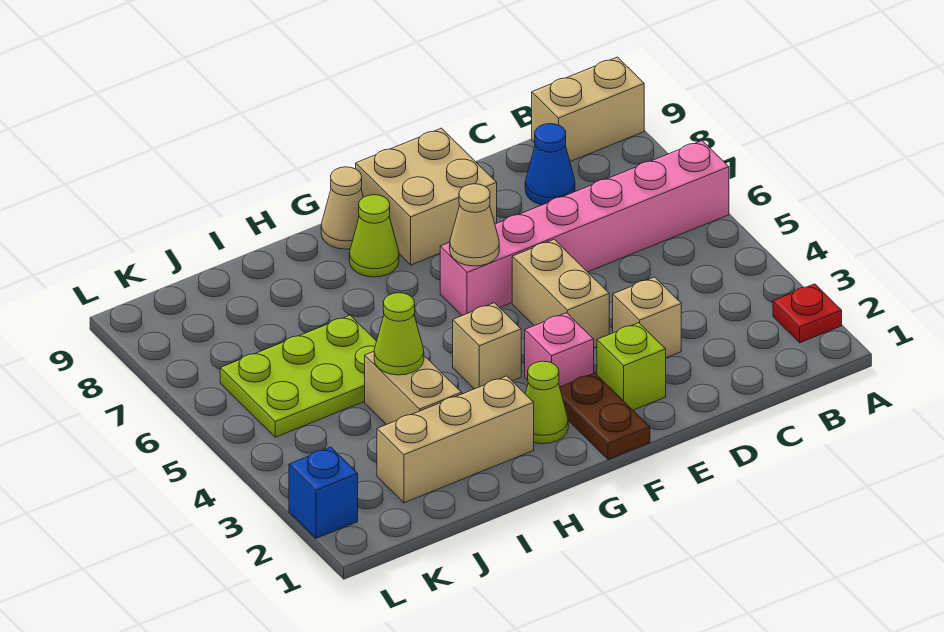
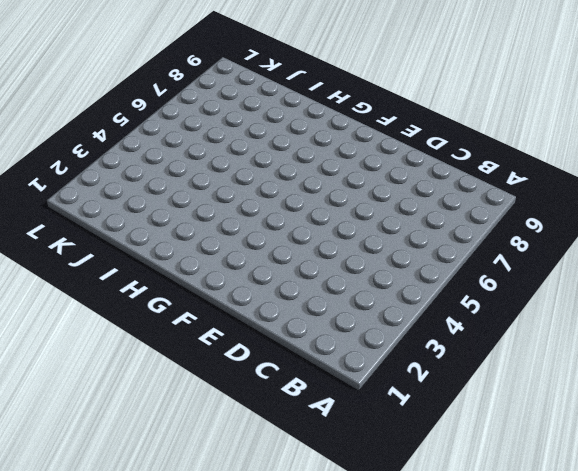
none -> red plate A2 level 1
none -> pink brick A6:F6 level 1
none -> tan brick A9:B9 level 1

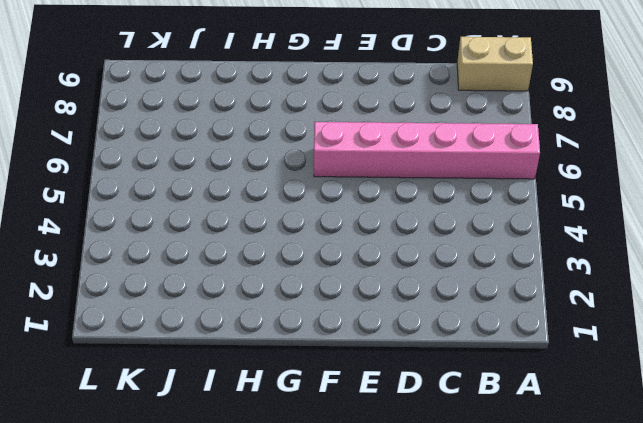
none -> red plate A2 level 1
none -> blue cone C8 level 1
none -> tan brick D3 level 1

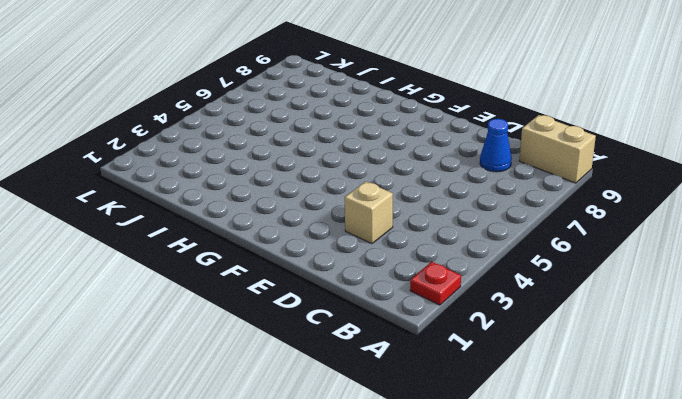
none -> pink brick A6:F6 level 1
none -> lime brick E2 level 1
none -> tan brick E4:E5 level 1

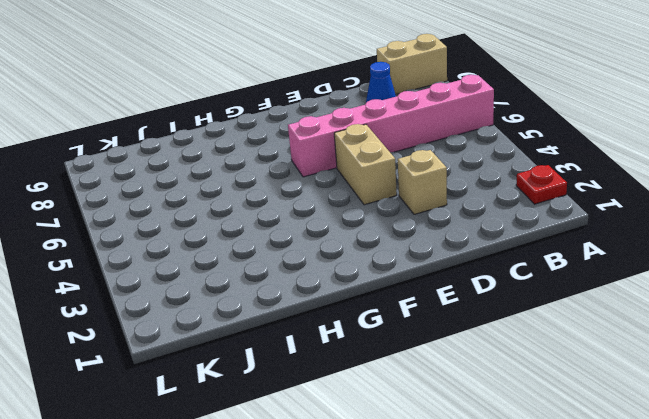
none -> lime brick E2 level 1
none -> tan brick E8:F9 level 1
none -> brown plate F1:F2 level 1

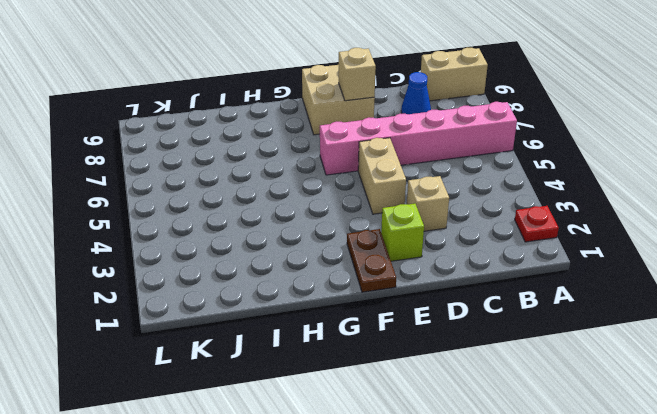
tan brick E8 level 2 -> tan brick G4 level 1
none -> pink brick F3 level 1
none -> lime cone G2 level 1
none -> lime cone G8 level 1

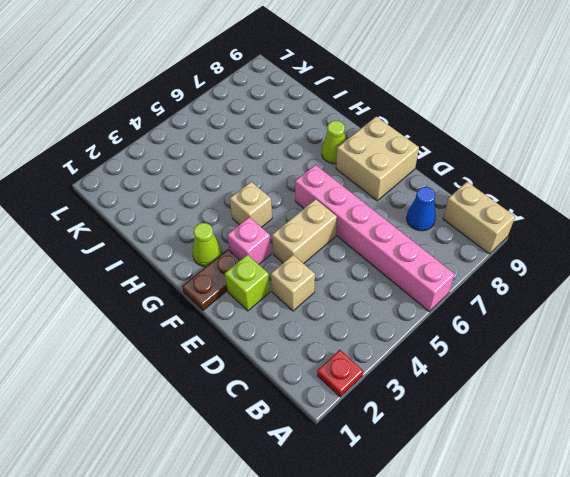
none -> tan cone G9 level 1
none -> tan brick H2:J2 level 1
none -> tan brick I3:I4 level 1

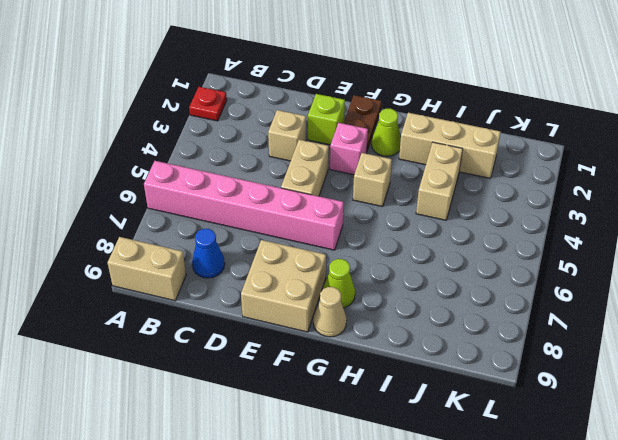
none -> lime plate I5:K6 level 1
none -> blue brick L2 level 1
none -> tan cone F6 level 2

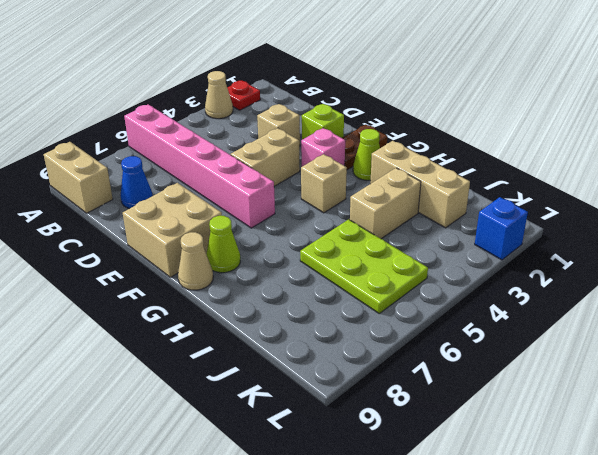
tan cone A3 level 1 -> tan cone F6 level 2
none -> lime cone I4 level 2

